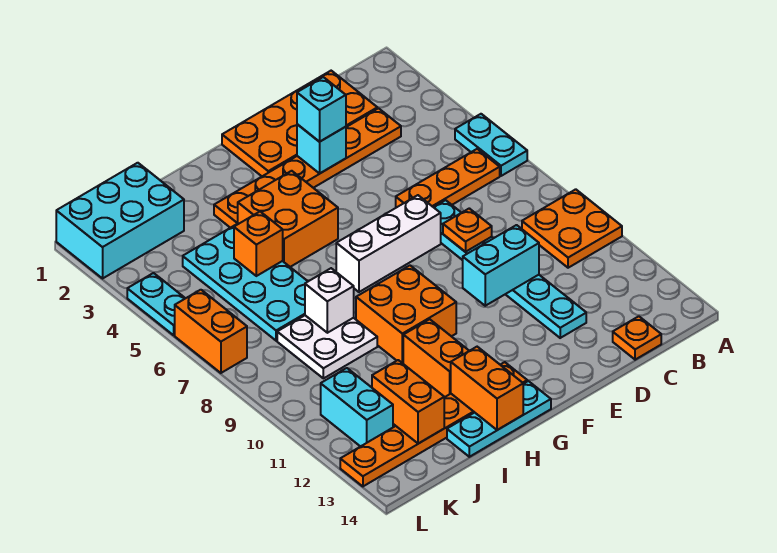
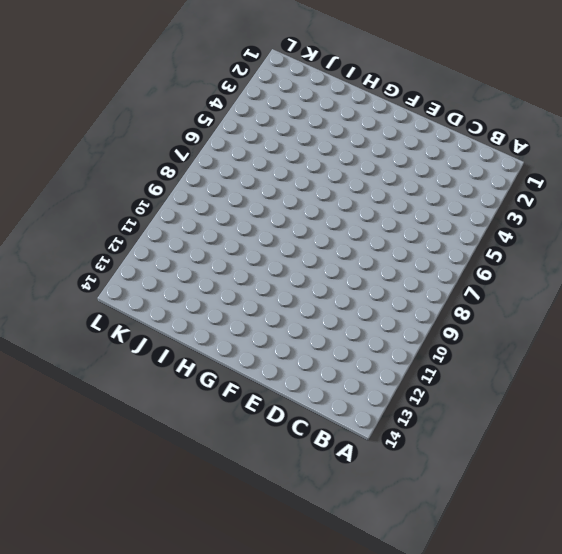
none -> cyan plate A5:A6 level 1
none -> orange plate A9:B10 level 1
none -> orange plate B6:D6 level 1

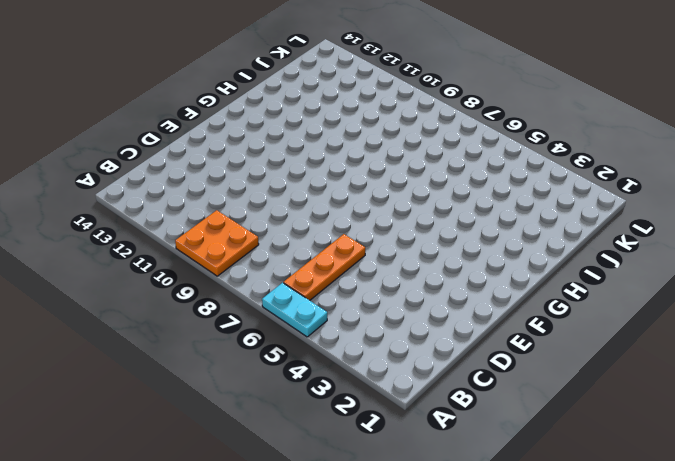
none -> orange plate C1:F2 level 1
none -> orange plate C3:H3 level 1
none -> orange plate C14 level 1

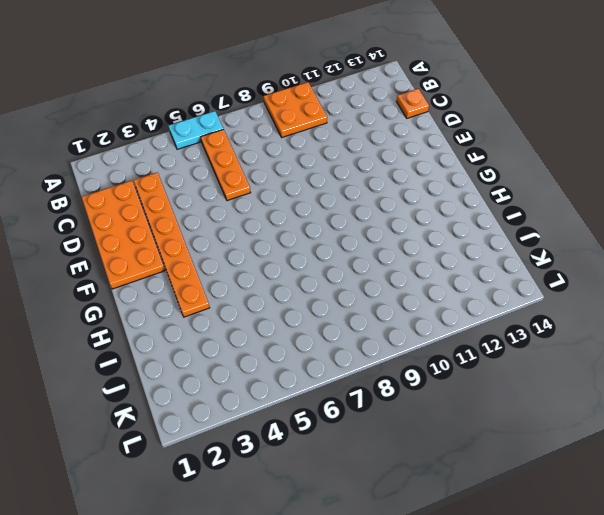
none -> cyan plate D7:D12 level 1
none -> white brick E7:G7 level 1
none -> orange brick G4:H5 level 1

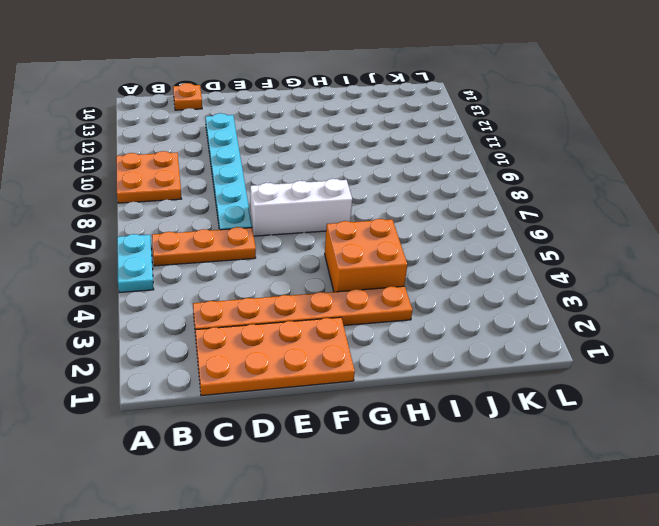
none -> orange brick G9:H10 level 1
none -> orange plate G13:L13 level 1
none -> cyan plate G14:I14 level 1

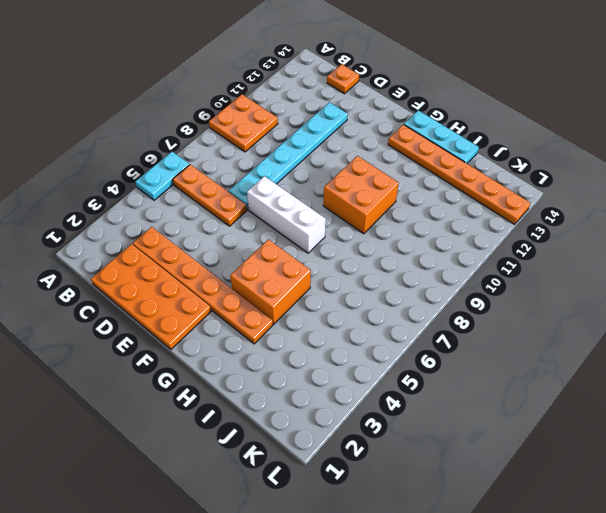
none -> orange brick H11:H12 level 1
none -> cyan plate I4:J7 level 1
none -> white plate I8:J9 level 1

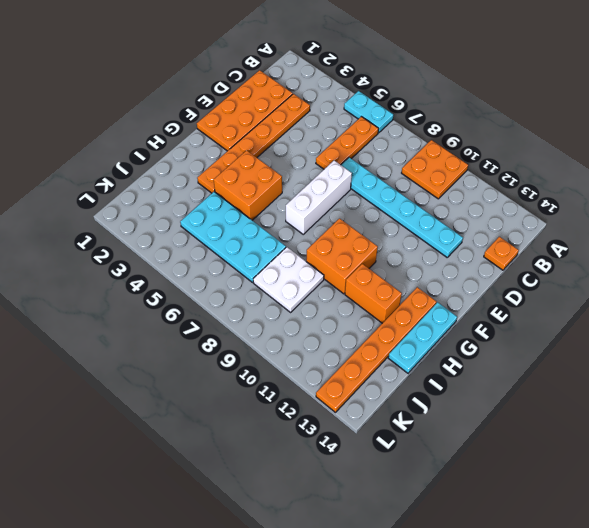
none -> cyan brick J1:L2 level 1
none -> cyan brick K11:K12 level 1
none -> cyan plate L4:L5 level 1

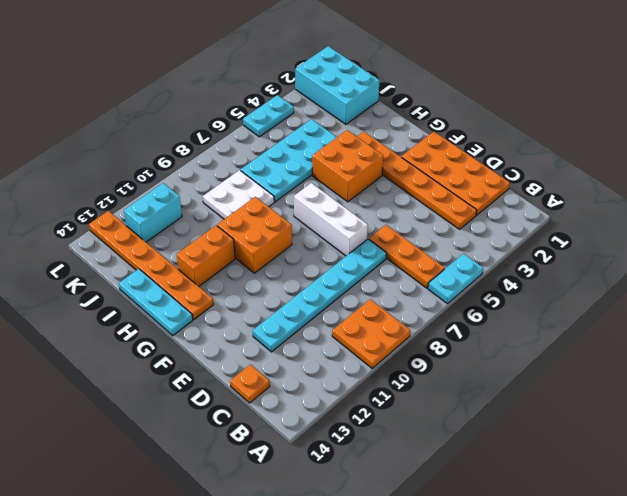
none -> orange brick L6:L7 level 1
none -> orange plate D8 level 2
none -> cyan brick D10:E10 level 2

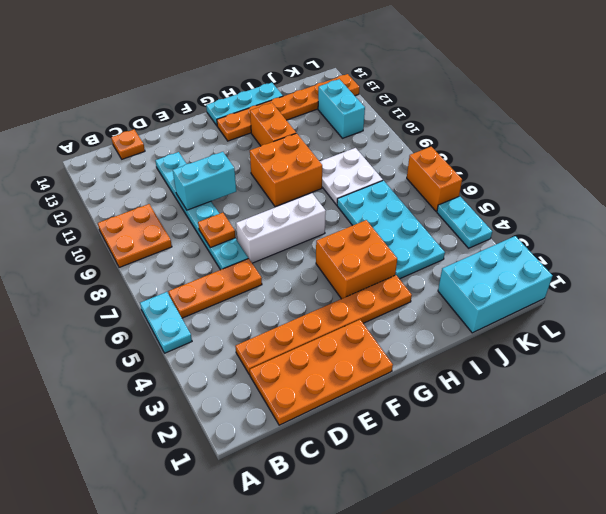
none -> cyan brick E3 level 2
none -> orange brick H13:H14 level 2
none -> orange brick I5 level 2

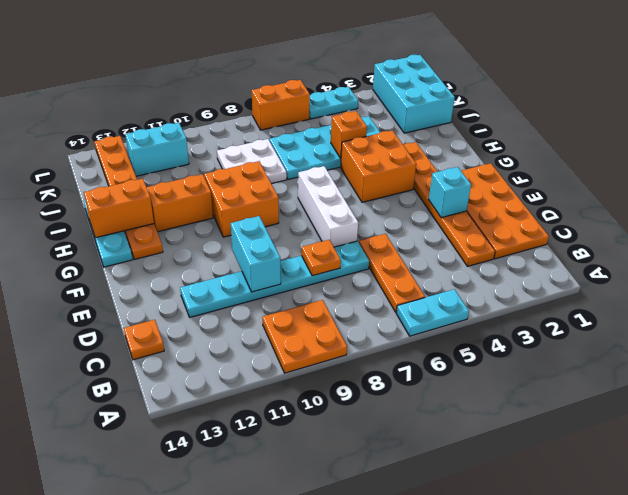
none -> white brick I8 level 2
none -> orange brick J12:J13 level 2
none -> cyan brick E3 level 3

